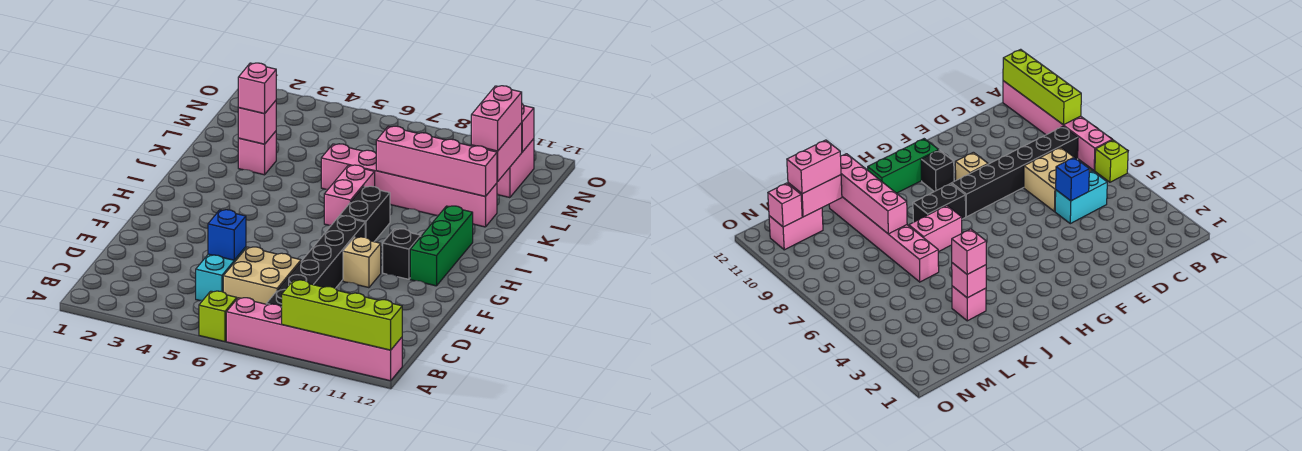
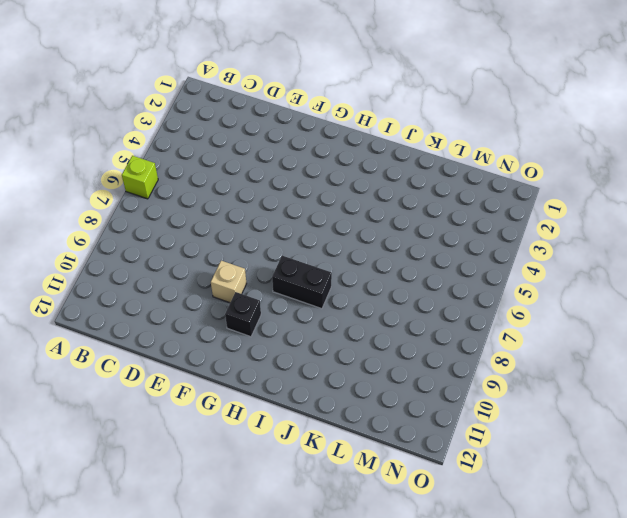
none -> pink brick A7:A12 level 1
none -> black brick B8:G8 level 1
none -> cyan brick C5:D5 level 1

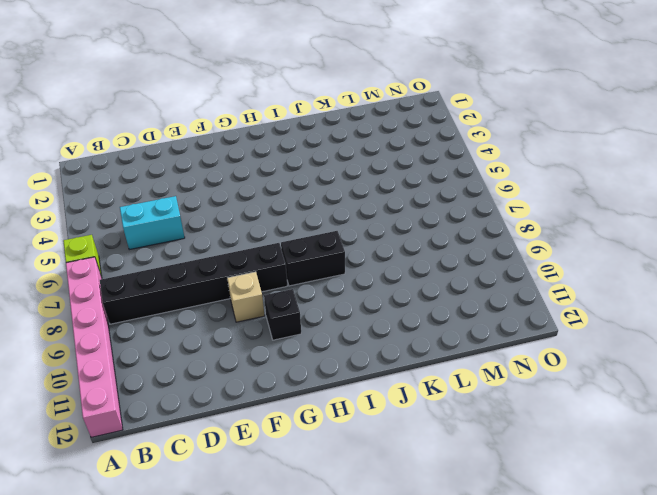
none -> tan brick C6:D7 level 1
none -> green brick G11:I11 level 1
none -> pink brick I7:J7 level 1

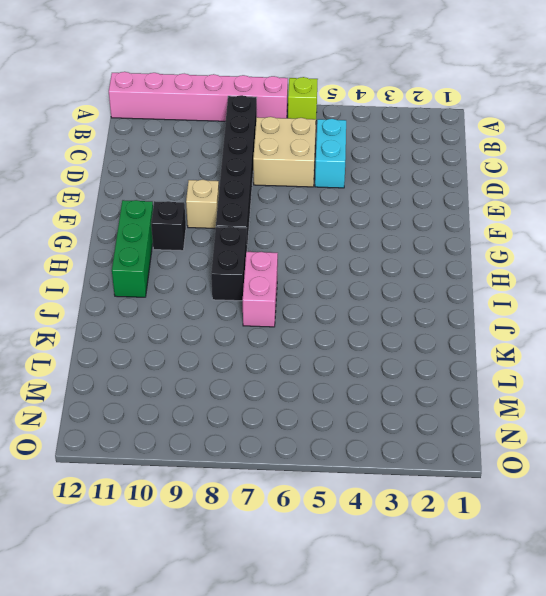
none -> pink brick K3 level 1
none -> pink brick K6:K11 level 1
none -> pink brick M11:N11 level 1

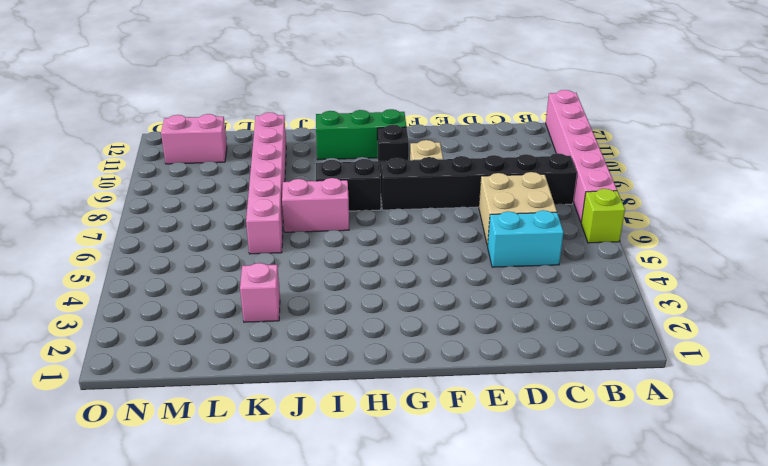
none -> lime brick A9:A12 level 2
none -> blue brick D5 level 2
none -> pink brick K3 level 2

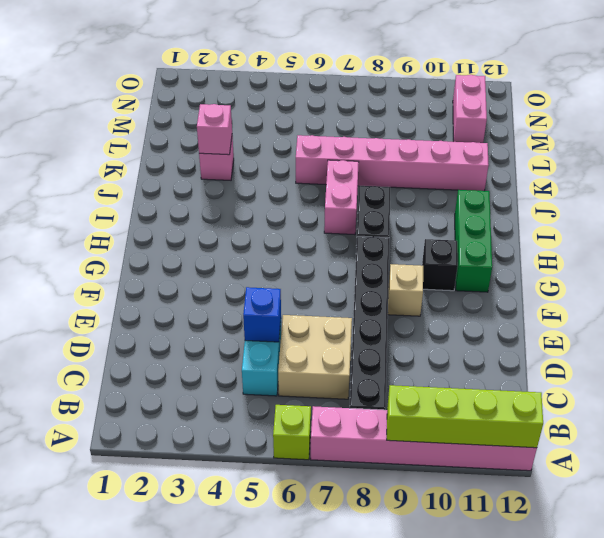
none -> pink brick K8:K11 level 2
none -> pink brick L11:M11 level 2
none -> pink brick N11 level 2

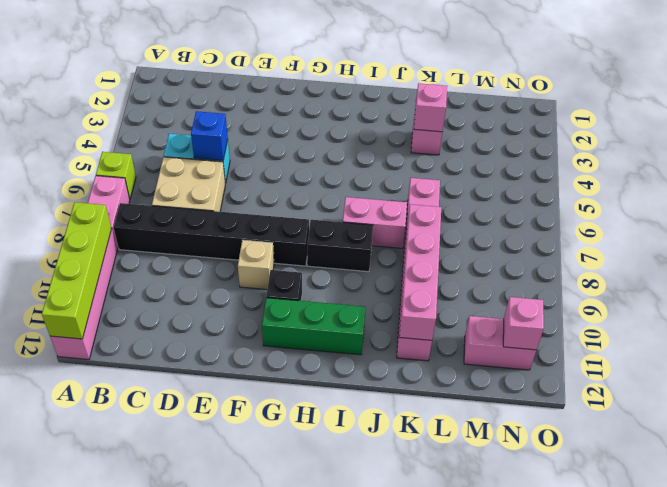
none -> pink brick L11:M11 level 2
none -> pink brick K3 level 3
none -> pink brick L11:M11 level 3

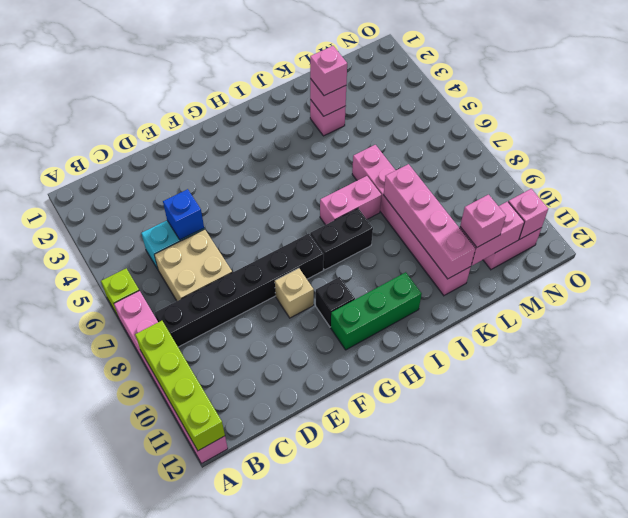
pink brick L11 level 3 -> pink brick L11:M11 level 3

